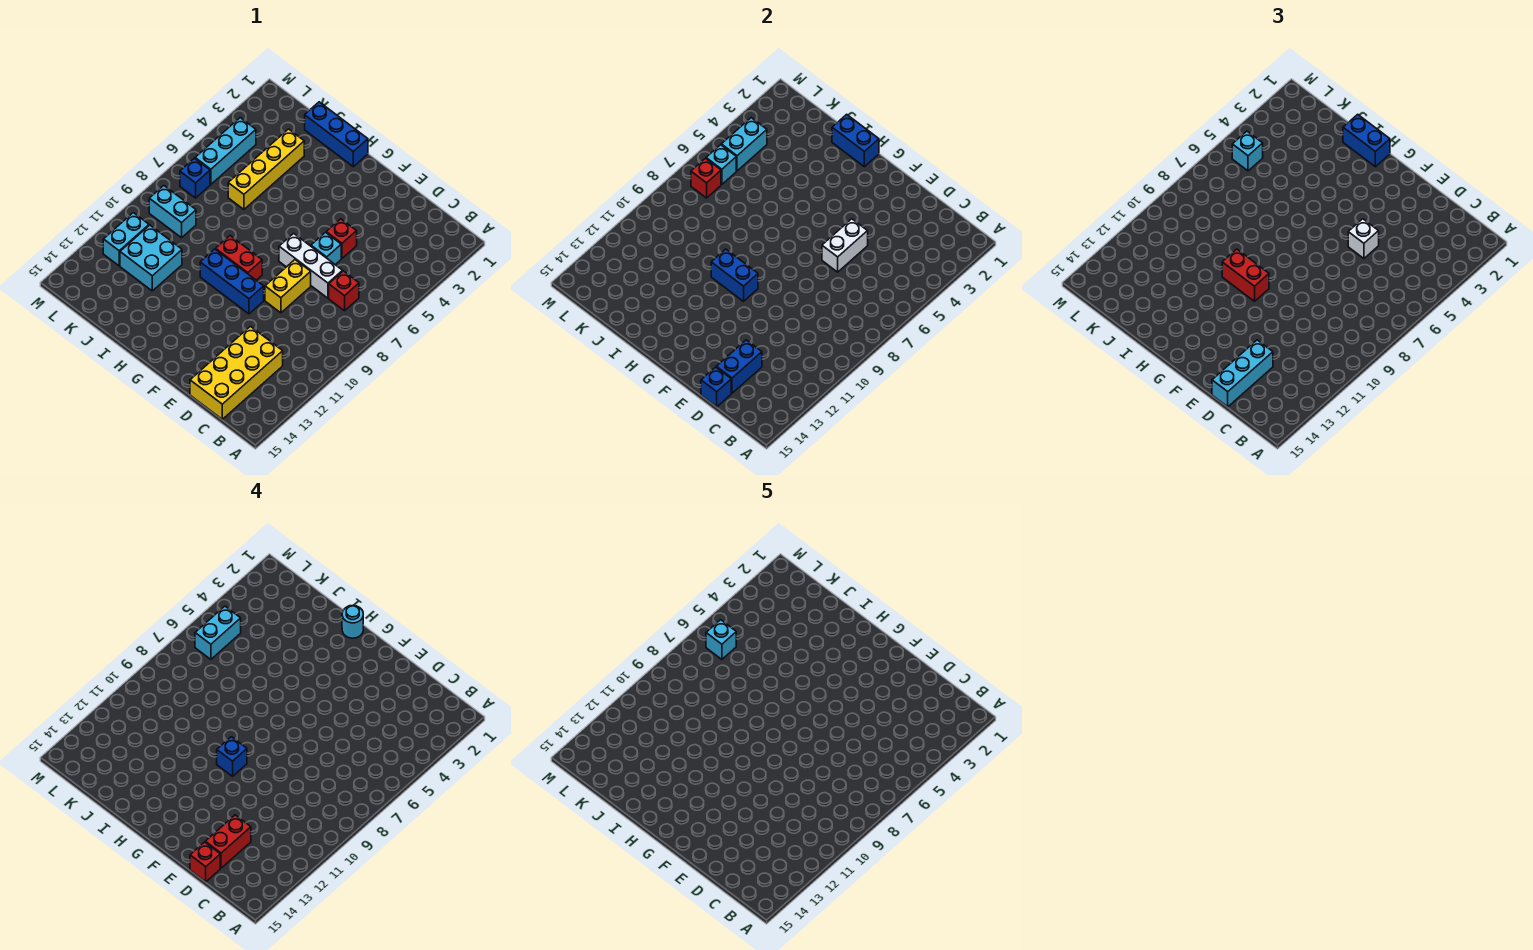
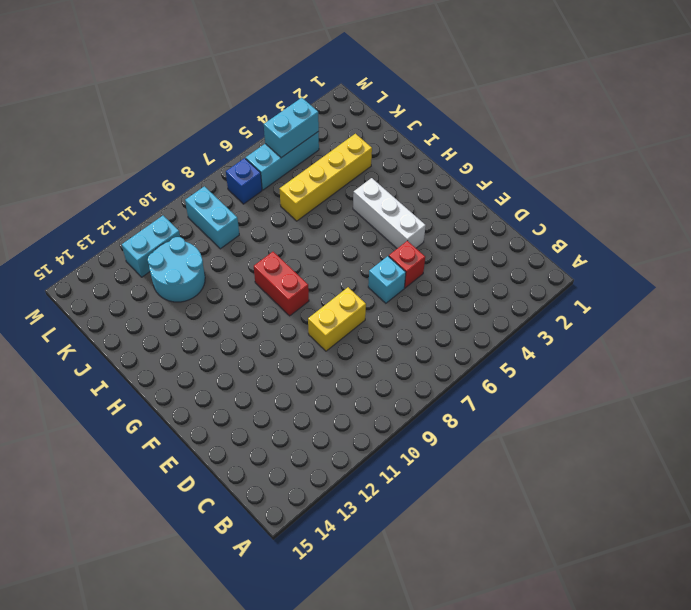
white brick F4:H4 level 1 -> white brick D7:F7 level 1
cyan round brick J11:K12 level 1 -> cyan brick J11:K12 level 1
none -> red brick C7 level 1
none -> yellow brick C12:D15 level 1
none -> blue brick F10:H10 level 1
none -> blue brick H1:J1 level 1

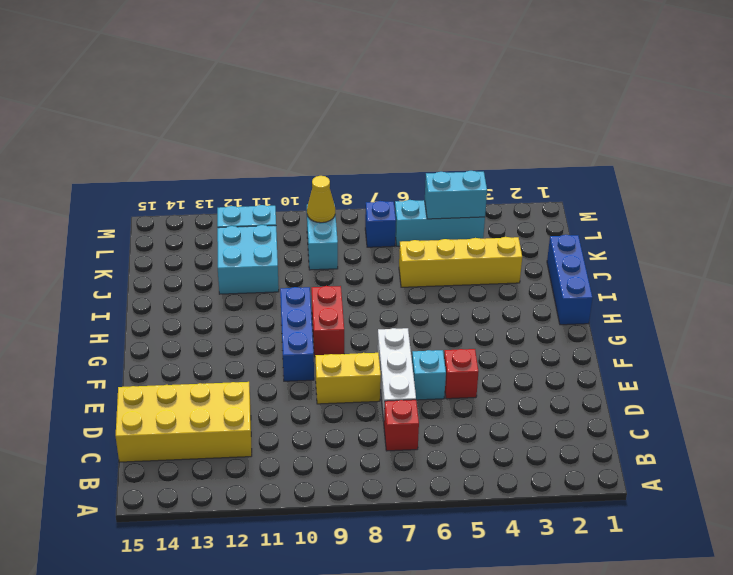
yellow cone L9 level 2 -> none
none -> blue brick D13:D14 level 2
none -> blue brick D15 level 2
none -> white brick E5:E6 level 2
none -> blue brick G10:H10 level 2

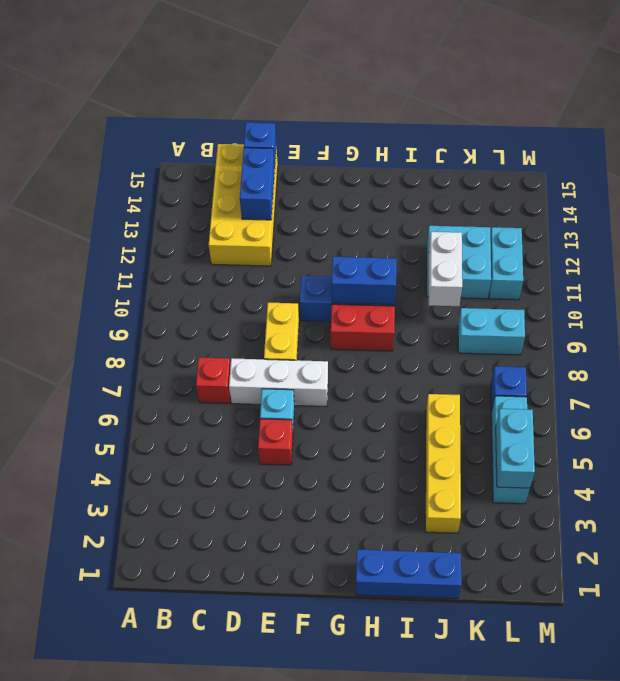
white brick J10:J11 level 2 -> white brick E5:E6 level 2
none -> blue brick H1:I1 level 2
none -> cyan brick L6 level 2
none -> red brick L7 level 2
none -> cyan brick D13:D15 level 3

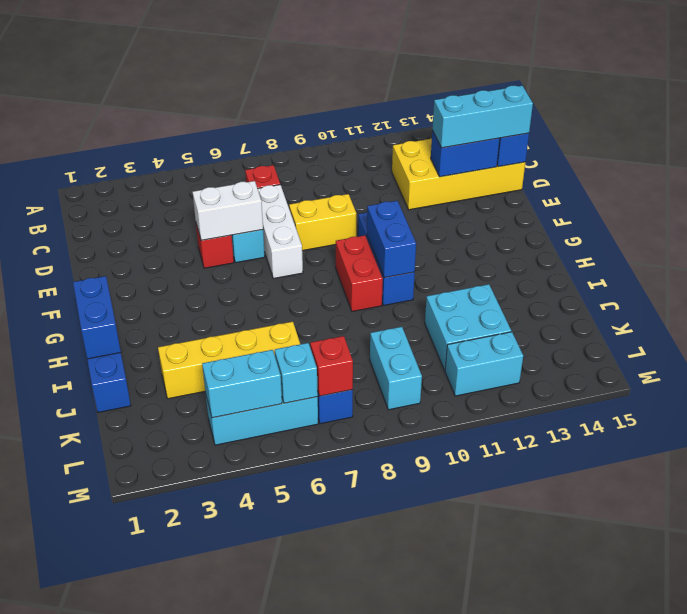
none -> white brick E5 level 3
none -> red brick G10:H10 level 3
none -> blue brick H1:I1 level 3
none -> cyan brick L5 level 3

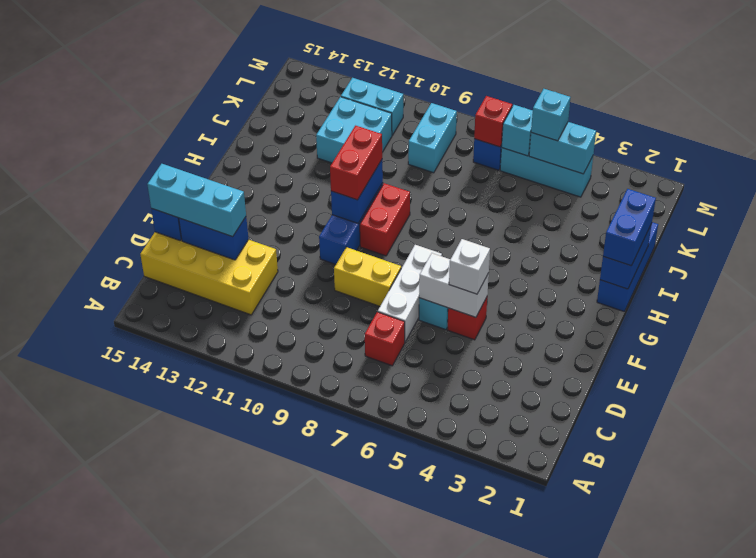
none -> yellow brick J3:J6 level 1
none -> red brick D13:D14 level 4
none -> red brick D15 level 4
none -> blue brick G10 level 4

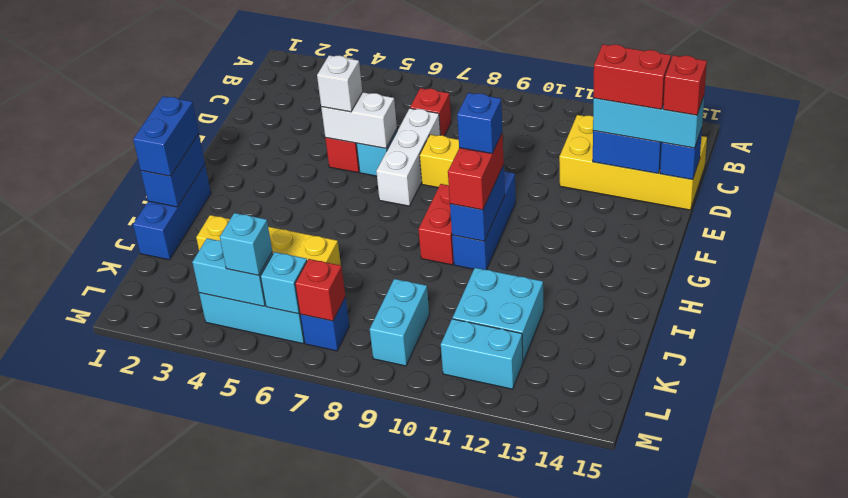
none -> cyan round brick H1 level 4
none -> cyan brick L5:L6 level 4
none -> cyan brick L6 level 5

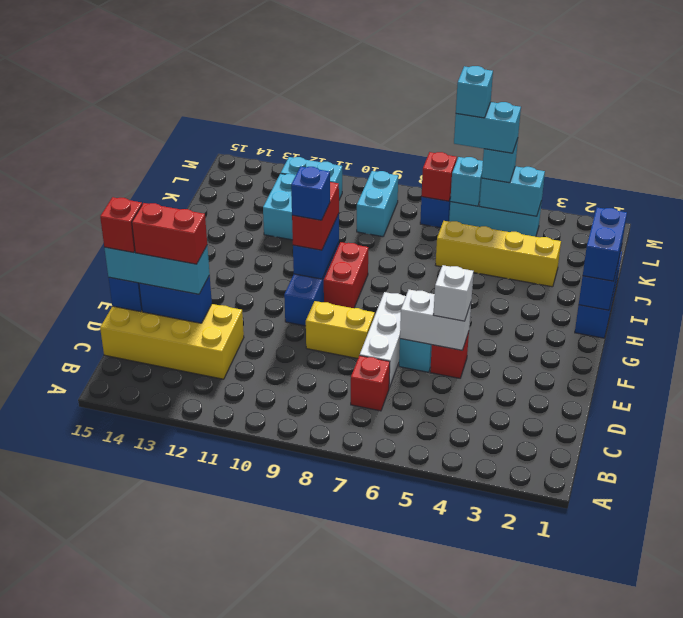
none -> cyan round brick H1 level 4

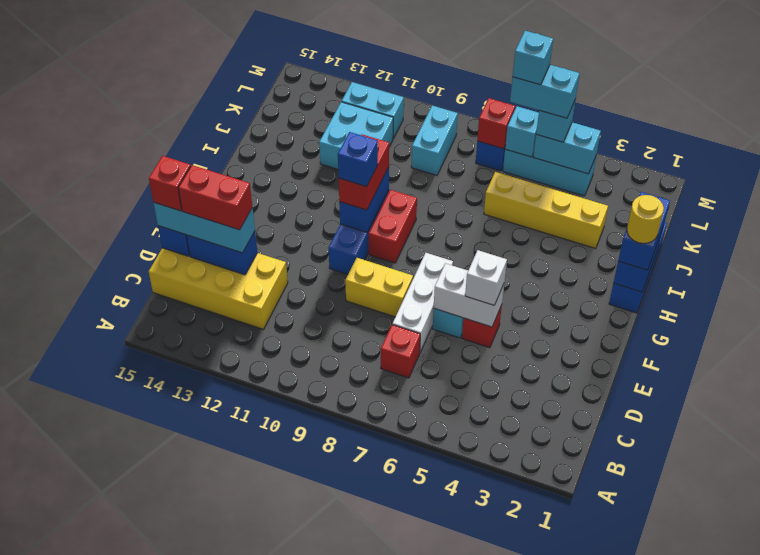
yellow round brick H1 level 4 -> cyan round brick H1 level 4

